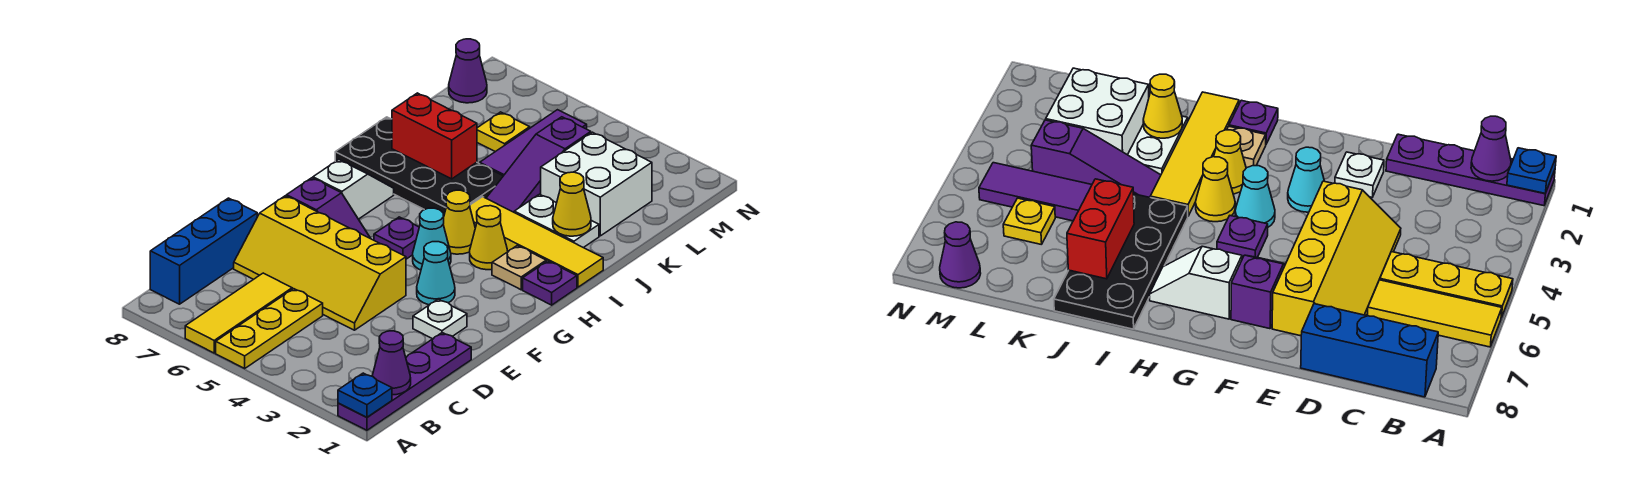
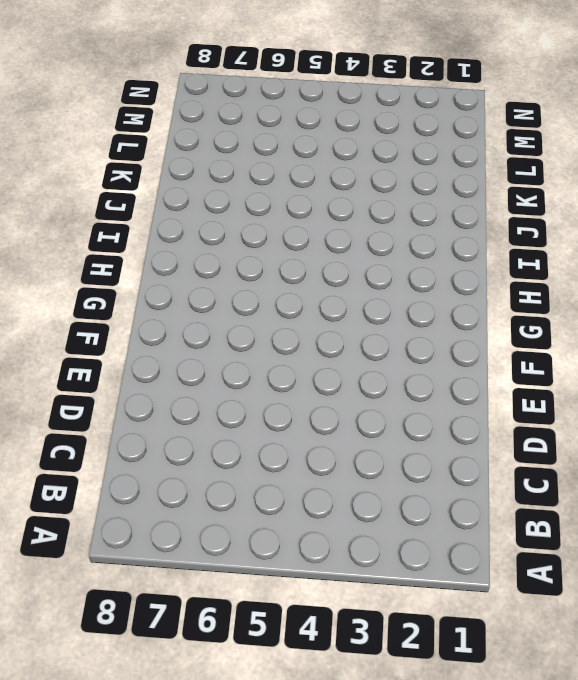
none -> purple plate A1:D1 level 1
none -> yellow plate A5:C5 level 1
none -> yellow tile A6:C6 level 1

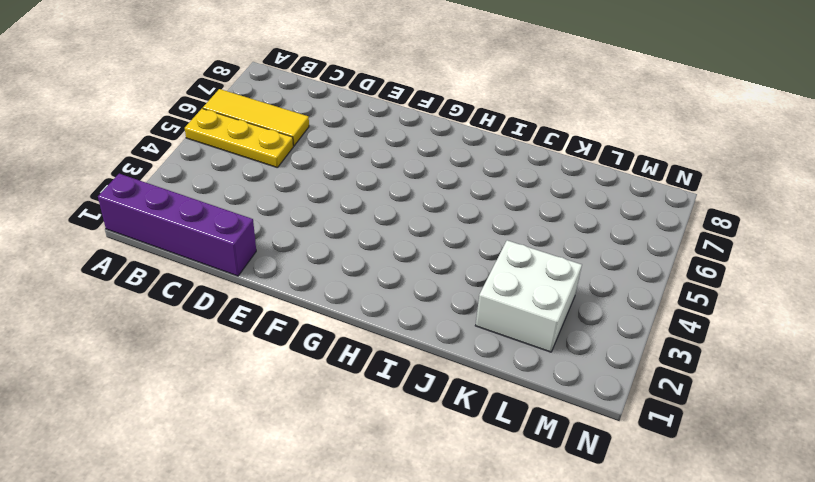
purple brick A1:D1 level 1 -> purple plate A1:D1 level 1
none -> blue brick B8:D8 level 1
none -> yellow slope D4:E7 level 1 top E
none -> white plate E2 level 1

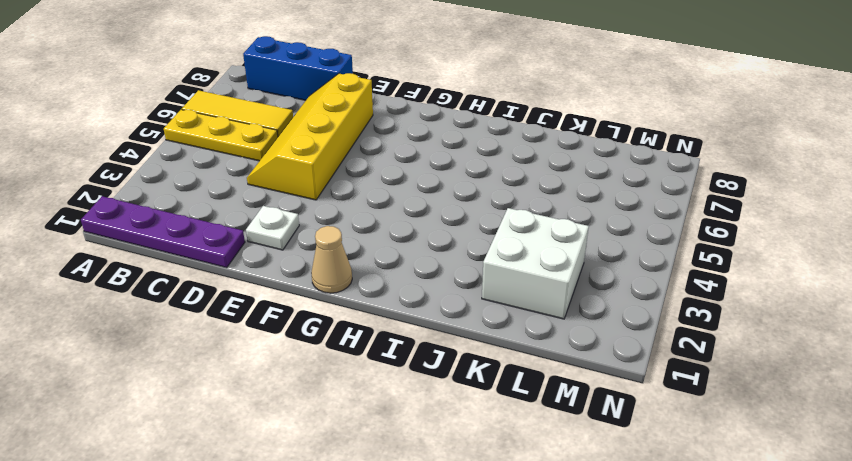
tan cone G1 level 1 -> none
none -> cyan cone F3 level 1
none -> purple slope F6:F7 level 1 top 7
none -> cyan cone G4 level 1

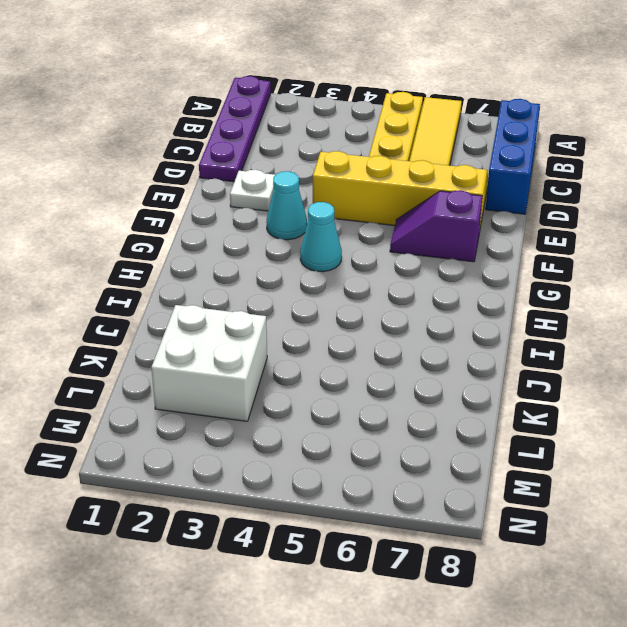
none -> purple plate G5 level 1
none -> white slope G7:H7 level 1 top G
none -> purple plate H1 level 1

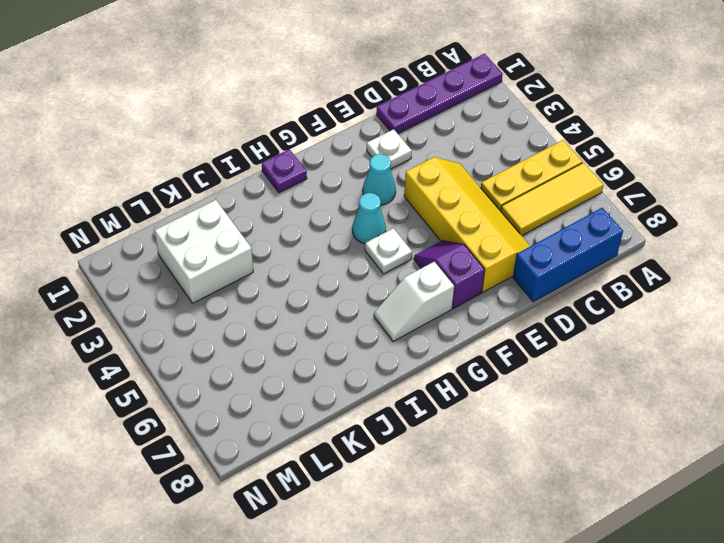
white plate G5 level 1 -> purple plate G5 level 1
none -> tan plate H2 level 1
none -> yellow cone H3 level 1
none -> yellow cone H4 level 1

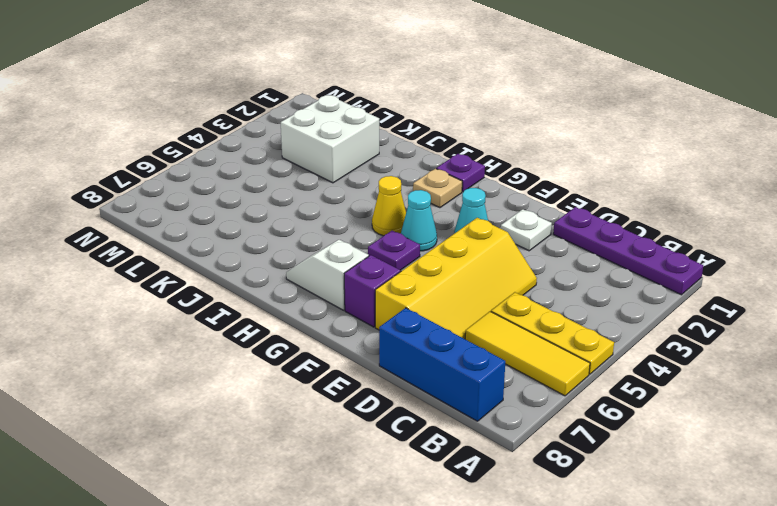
none -> yellow cone H3 level 1
none -> yellow tile I1:I4 level 1
none -> black plate I5:J8 level 1

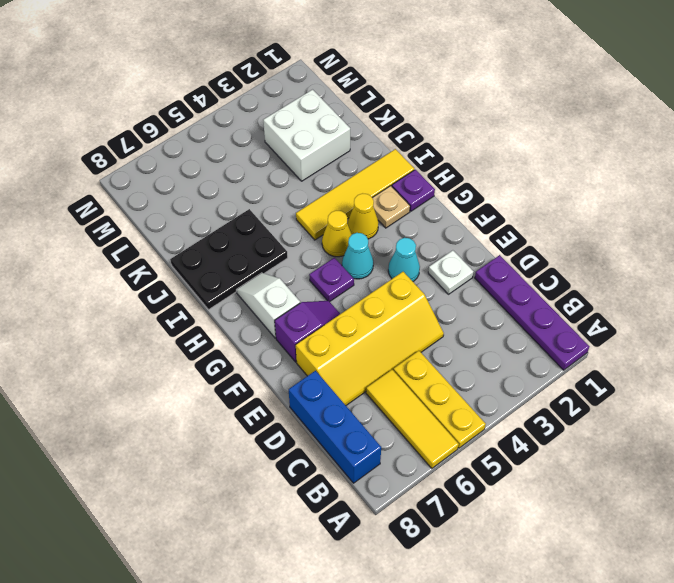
black plate I6:J8 level 1 -> black plate I5:J8 level 1
none -> white plate J2:J3 level 1
none -> purple slope J4:L4 level 1 top L
none -> purple tile K5:M5 level 1

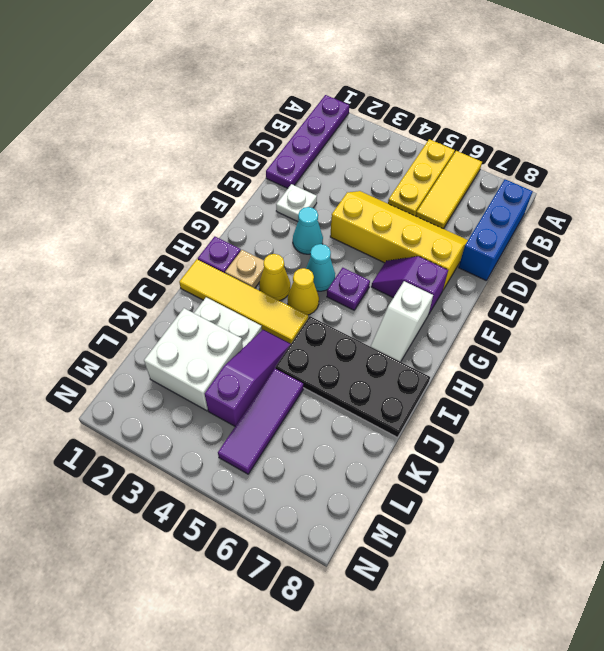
none -> yellow plate L6 level 1
none -> purple cone M8 level 1
none -> blue plate A1 level 2

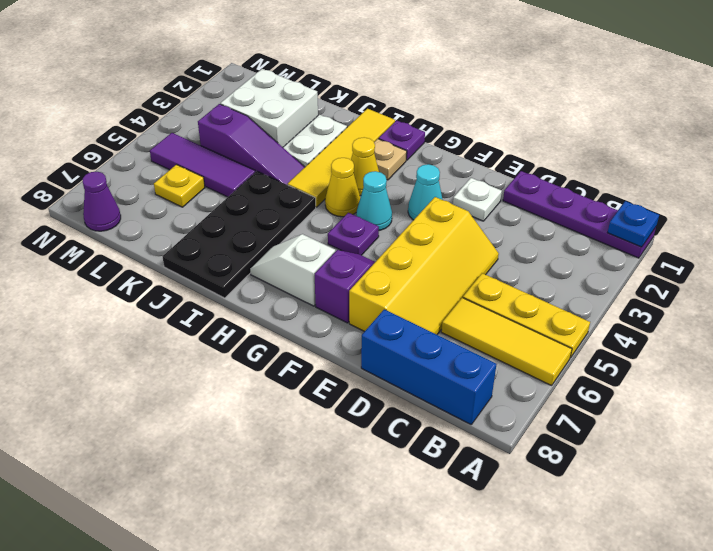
none -> purple cone B1 level 2
none -> yellow cone J2 level 2
none -> red brick J6:J7 level 2

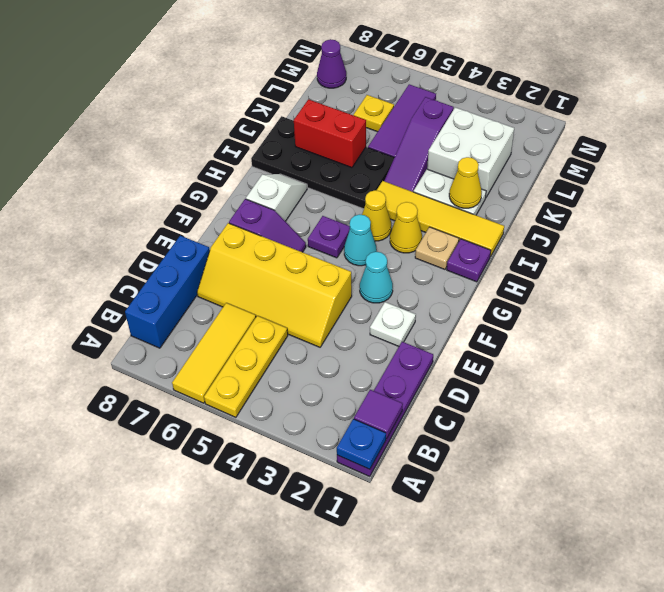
purple tile B1 level 2 -> purple cone B1 level 2

